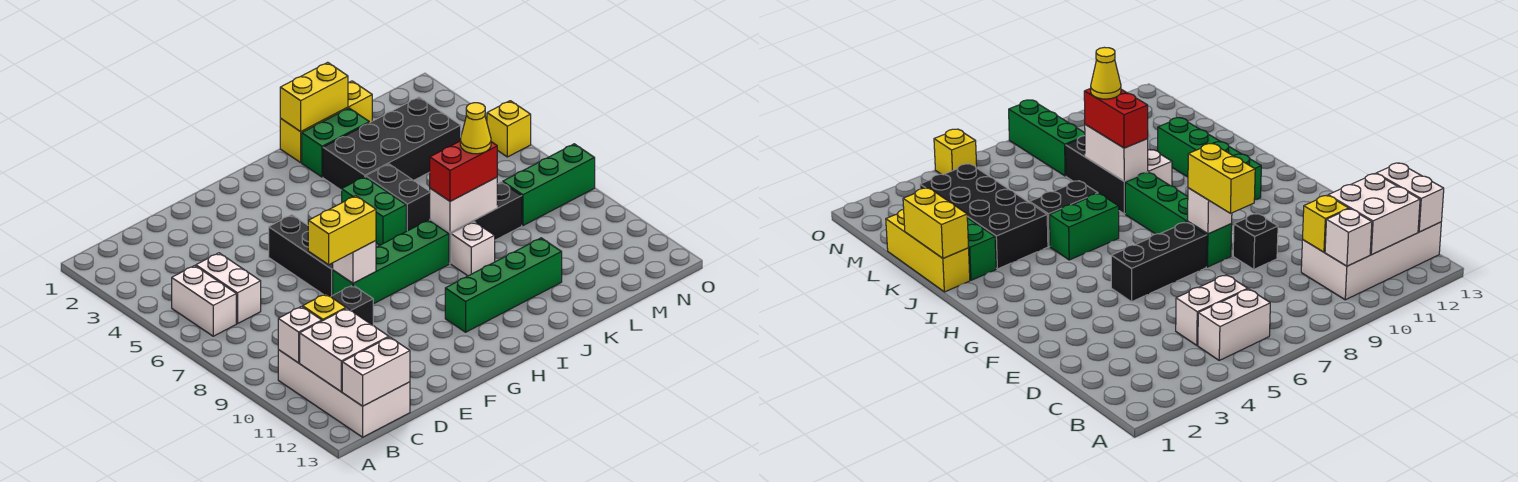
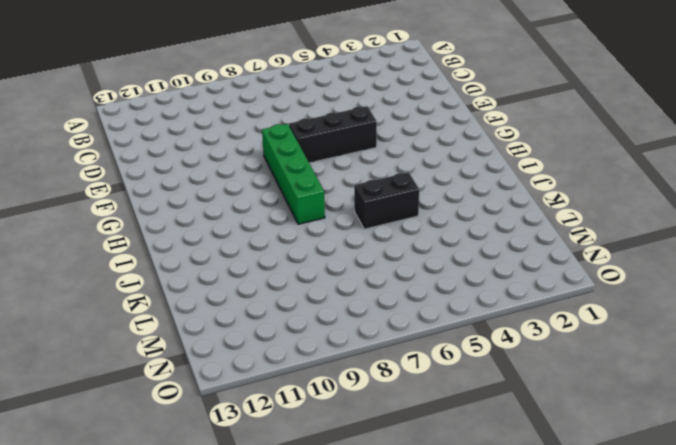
none -> white brick B5:B6 level 1
none -> white brick B10:C13 level 1
none -> white brick C5:C6 level 1

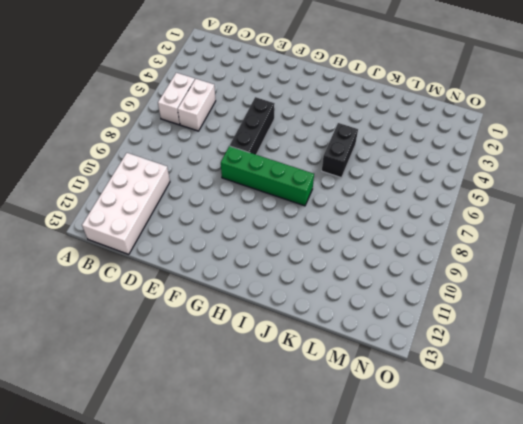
none -> black brick E9 level 1
none -> green brick H11:K11 level 1
none -> green brick I5:I6 level 1

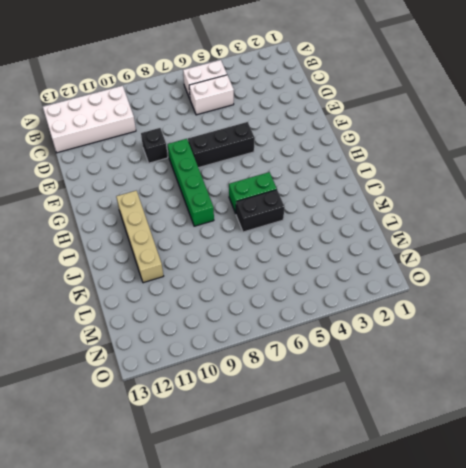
tan brick H11:K11 level 1 -> green brick H11:K11 level 1
none -> yellow brick J1:L1 level 1
none -> green brick J2:K2 level 1
none -> black brick J3:M4 level 1

